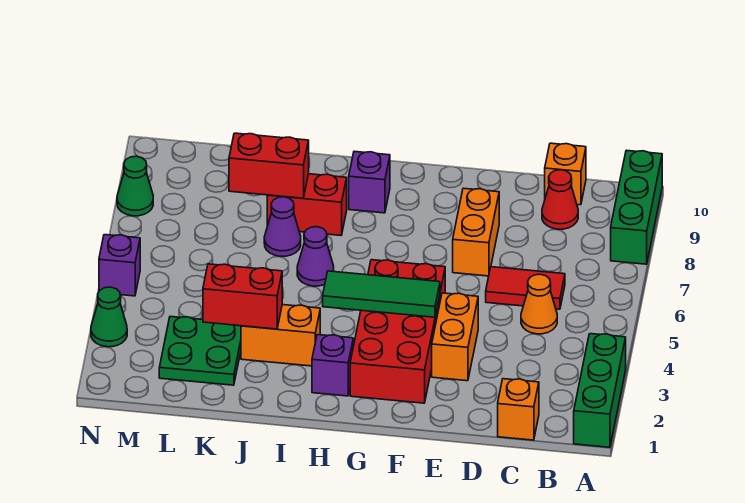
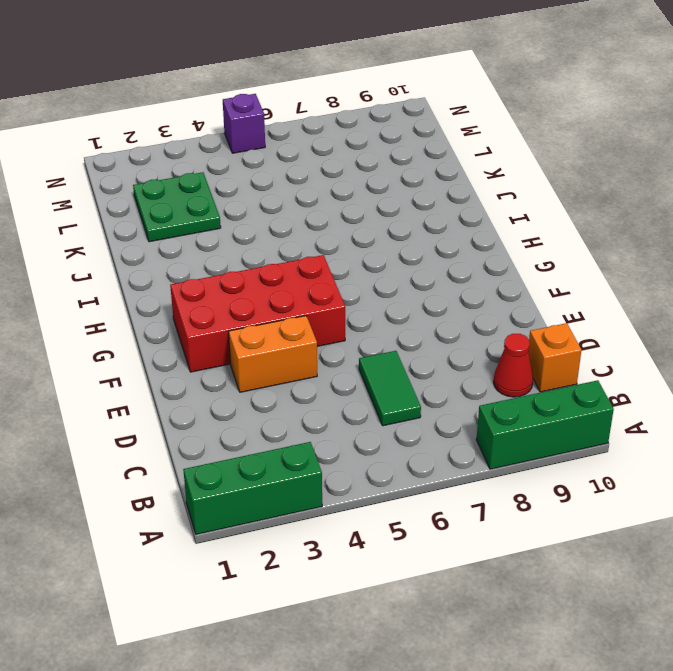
green tile C6:D6 level 1 -> red tile C6:D6 level 1
none -> orange brick C1 level 1
none -> orange cone C5 level 1
none -> orange brick E7:E8 level 1

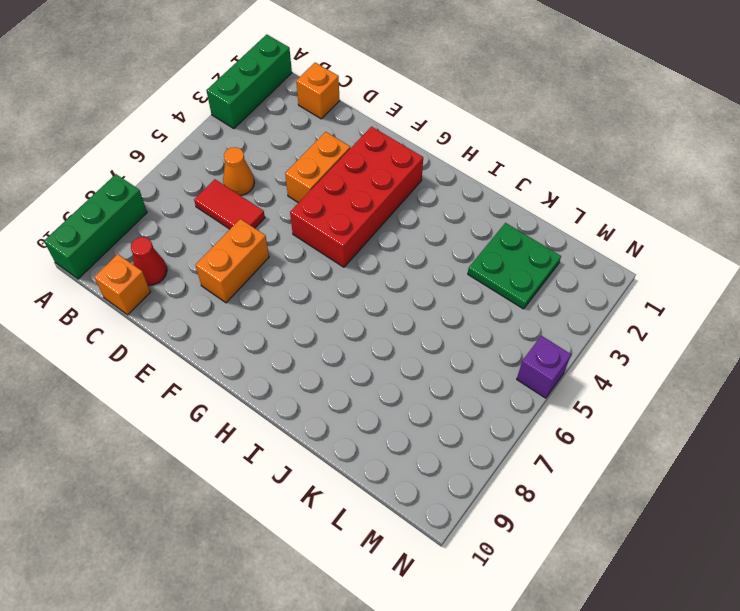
none -> purple brick H2 level 1
none -> purple brick H9 level 1
none -> orange brick I3:J3 level 1

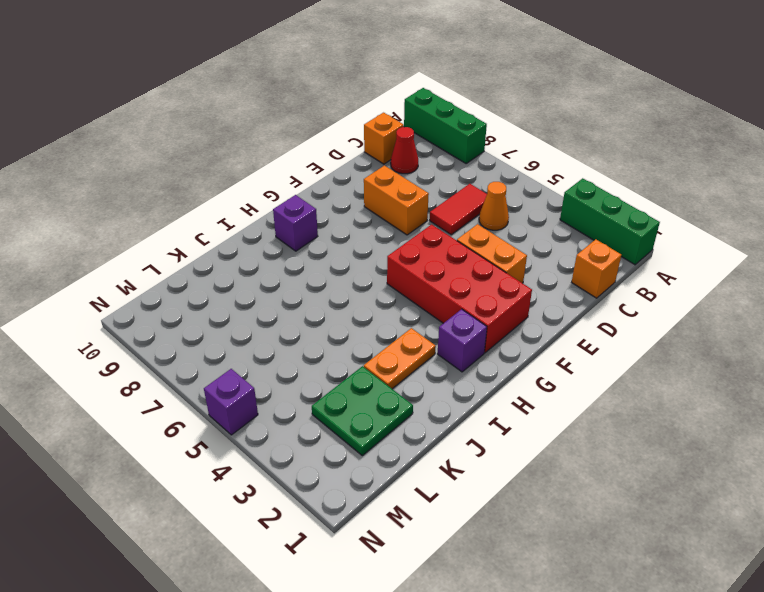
orange plate I3:J3 level 1 -> orange brick I3:J3 level 1
none -> purple cone I6 level 1
none -> red brick I8:J8 level 1
none -> purple cone J7 level 1

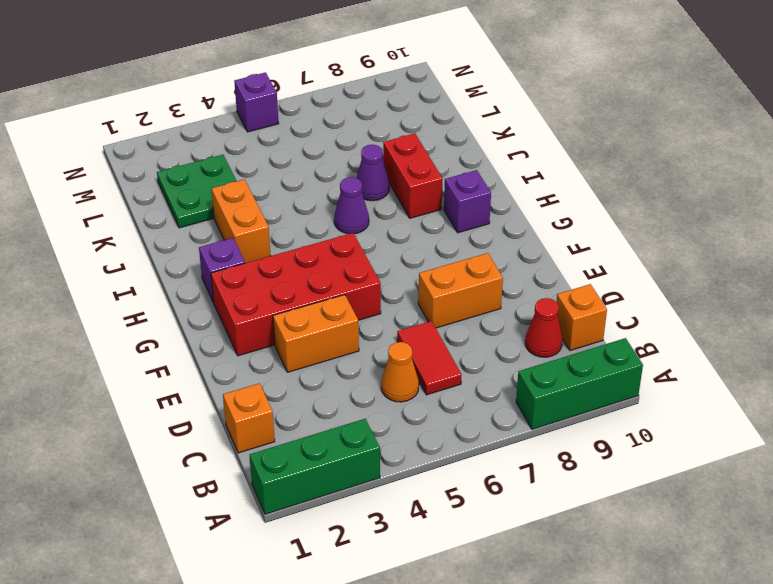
none -> green cone N3 level 1
none -> green cone N8 level 1
none -> green tile F4:H4 level 2

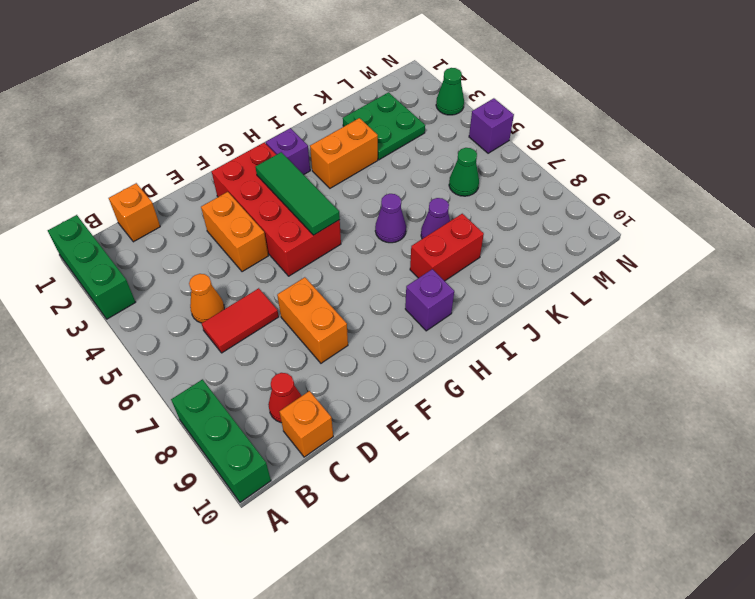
green tile G3:G5 level 2 -> green tile F4:H4 level 2
green cone L6 level 1 -> green cone N8 level 1
none -> red brick J3:K3 level 2
none -> red brick J8:K8 level 2

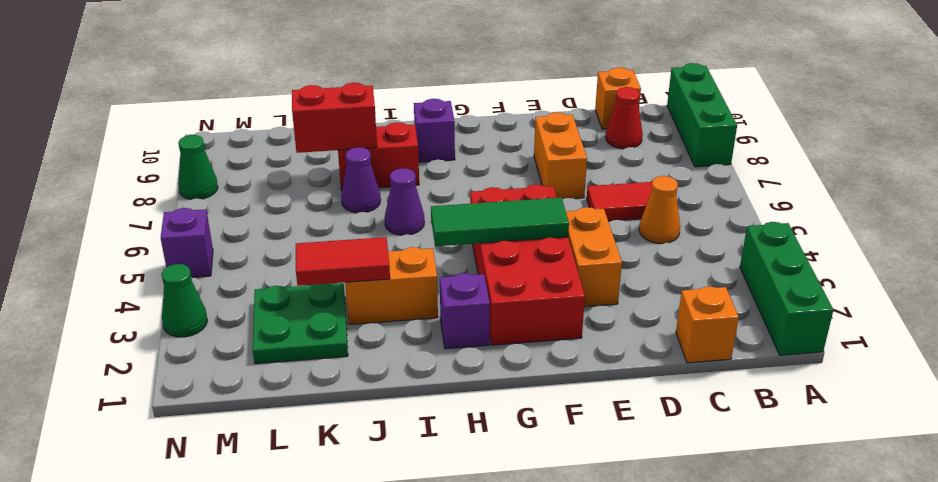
red tile J3:K3 level 2 -> red brick J3:K3 level 2

